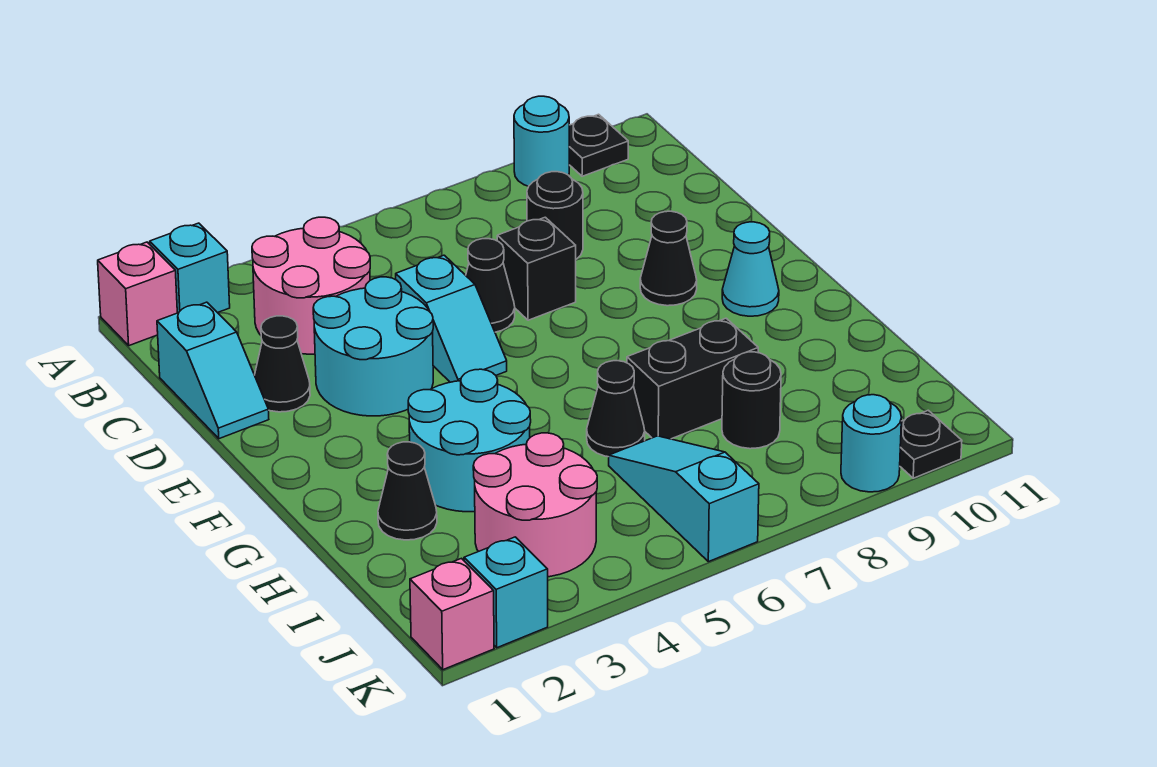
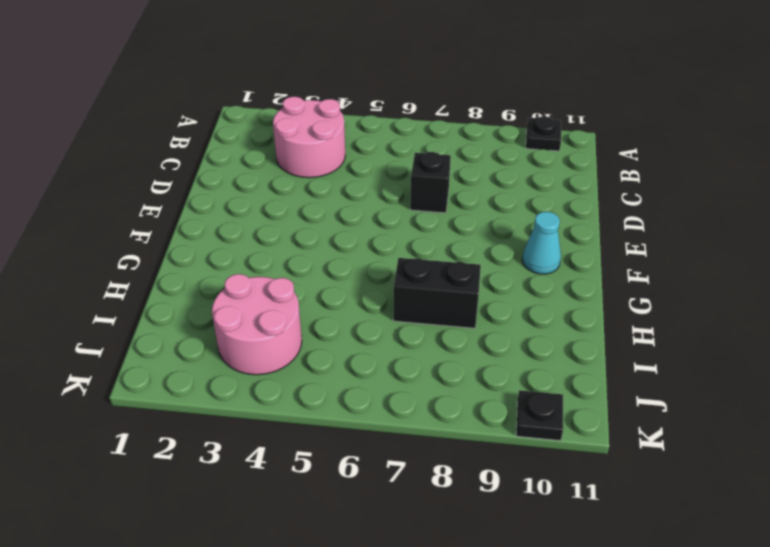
none -> pink brick A1 level 1
none -> cyan brick A2 level 1
none -> cyan round brick A9 level 1

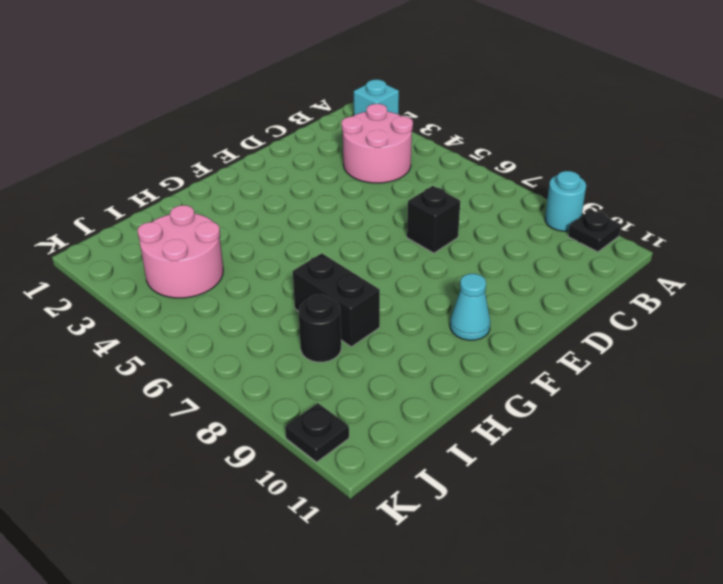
none -> pink brick A1 level 1
none -> cyan slope C1:D1 level 1 top C
none -> black round brick C8 level 1

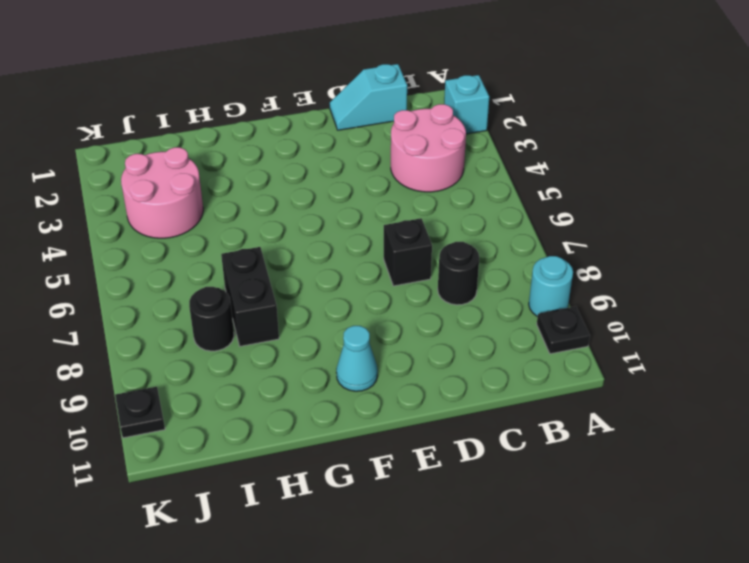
none -> pink brick A1 level 1
none -> black cone D2 level 1
none -> cyan round brick D3:E4 level 1

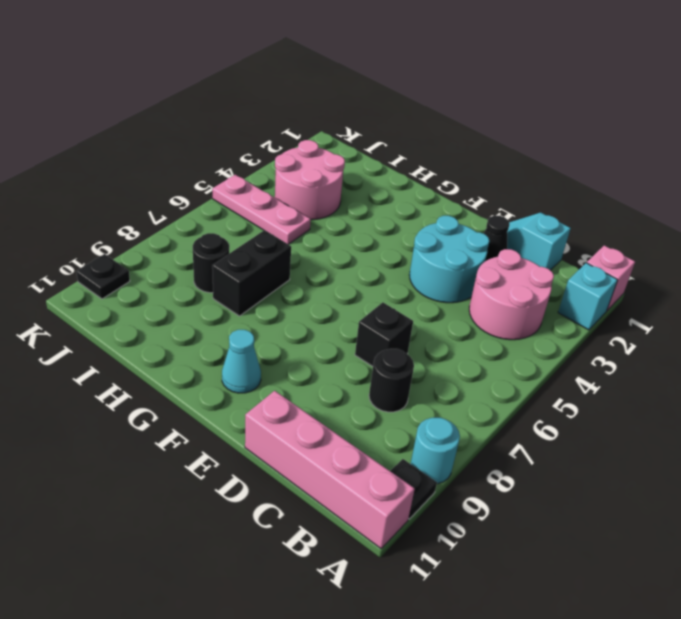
pink brick A11:D11 level 1 -> none
pink plate I5:K5 level 1 -> none
none -> cyan slope D5:E5 level 1 top D
none -> black cone D6 level 1
none -> black cone E9 level 1

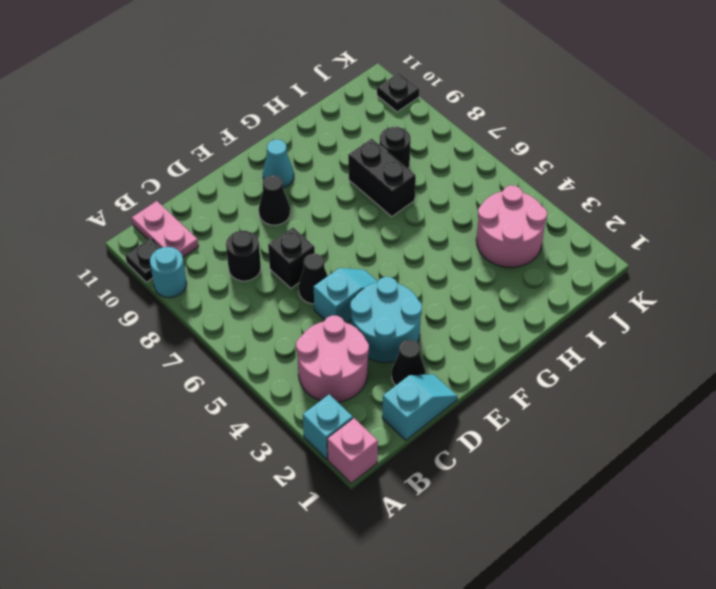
pink plate B10:B11 level 1 -> none
none -> cyan round brick G3:H4 level 1
none -> black cone H2 level 1
none -> black cone H6 level 1

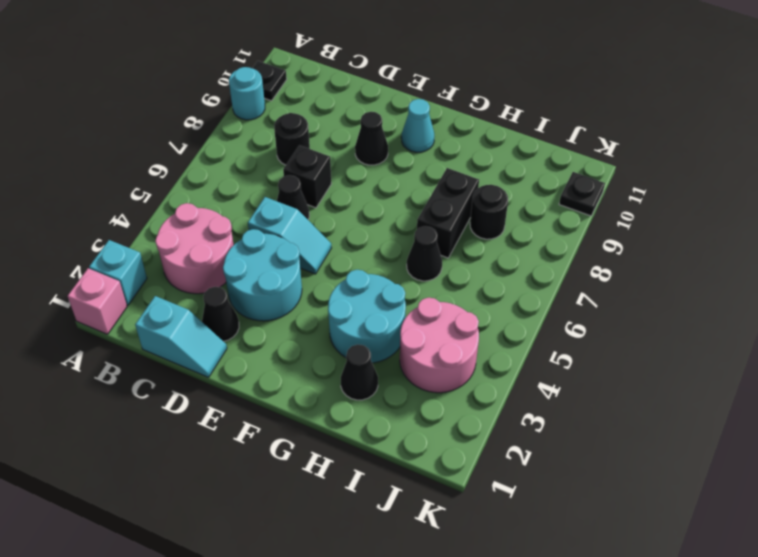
none -> cyan slope I6:K6 level 1 top K
none -> pink brick K1 level 1
none -> cyan brick K2 level 1

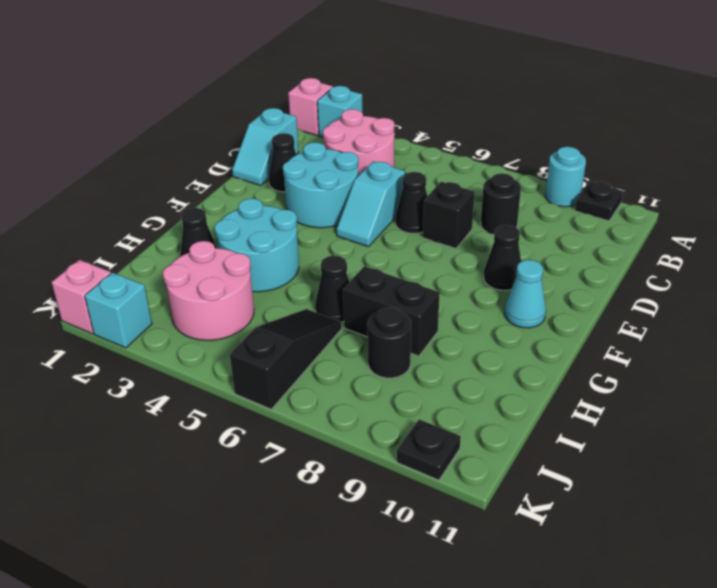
black slope I6:K6 level 1 top K -> cyan slope I6:K6 level 1 top K
none -> cyan round brick K9 level 1

